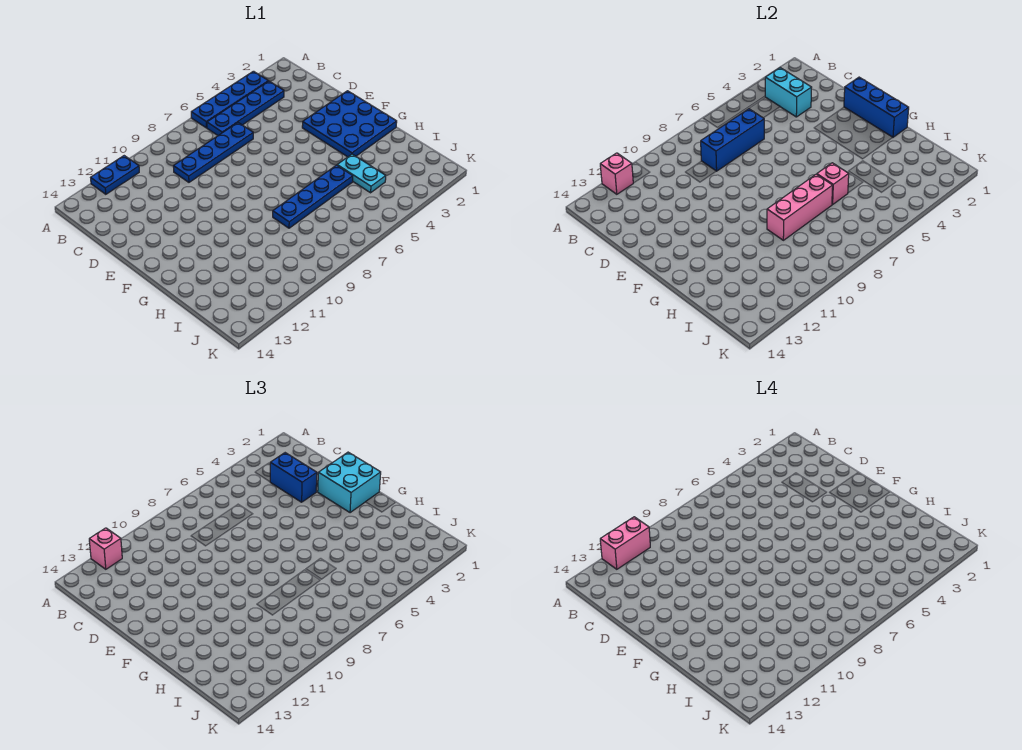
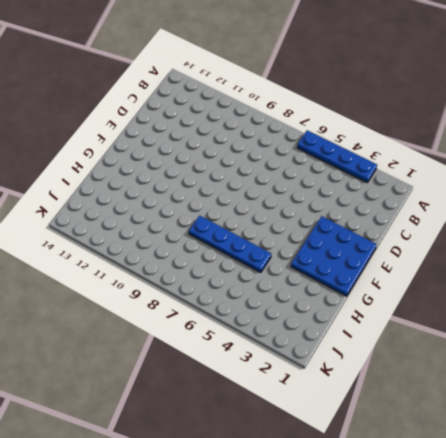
none -> blue plate A11:A12 level 1
none -> blue plate B3:B6 level 1
none -> blue plate C6:C9 level 1

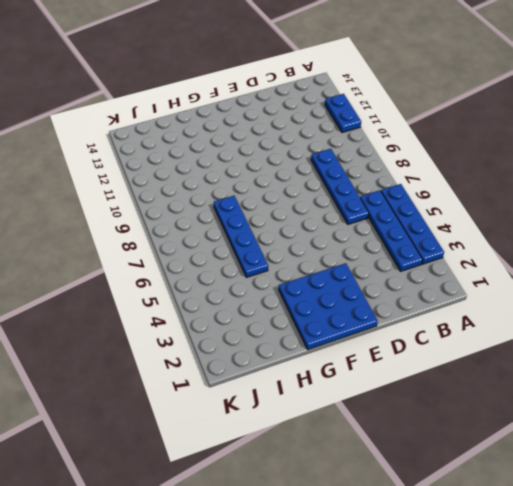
none -> cyan plate H4:I4 level 1
none -> pink brick A12 level 2
none -> cyan brick B3:C3 level 2

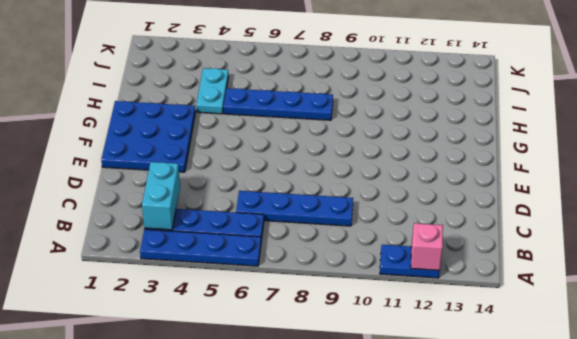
none -> blue brick C6:C8 level 2
none -> blue brick E1:G1 level 2
none -> pink brick H6 level 2

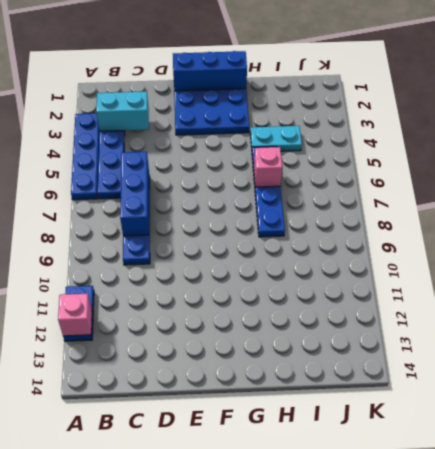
none -> pink brick H7:H9 level 2
none -> pink brick A12 level 3
none -> blue brick C3:D3 level 3

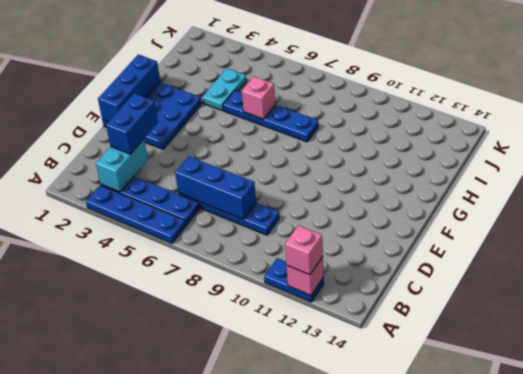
none -> pink brick H7:H9 level 2
none -> cyan brick E1:F2 level 3
none -> pink brick A11:A12 level 4

